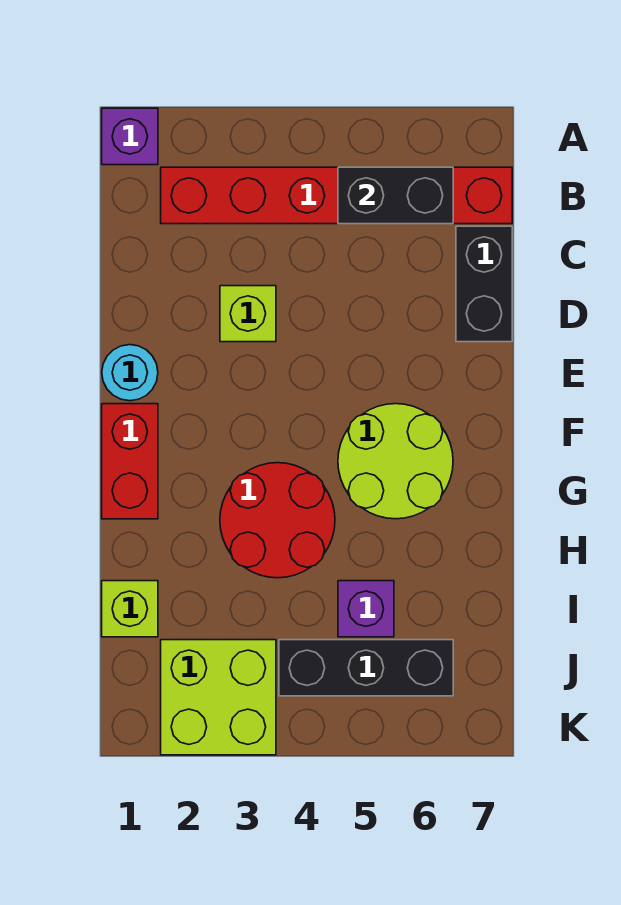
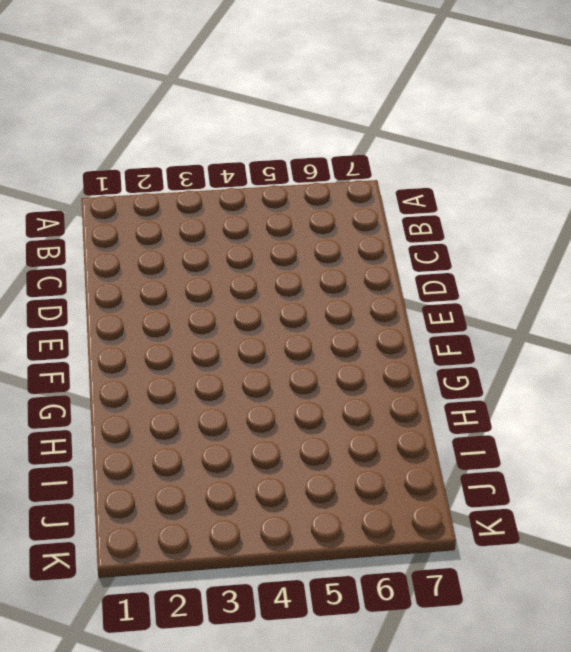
none -> purple brick A1 level 1
none -> red brick B2:B7 level 1
none -> black brick C7:D7 level 1

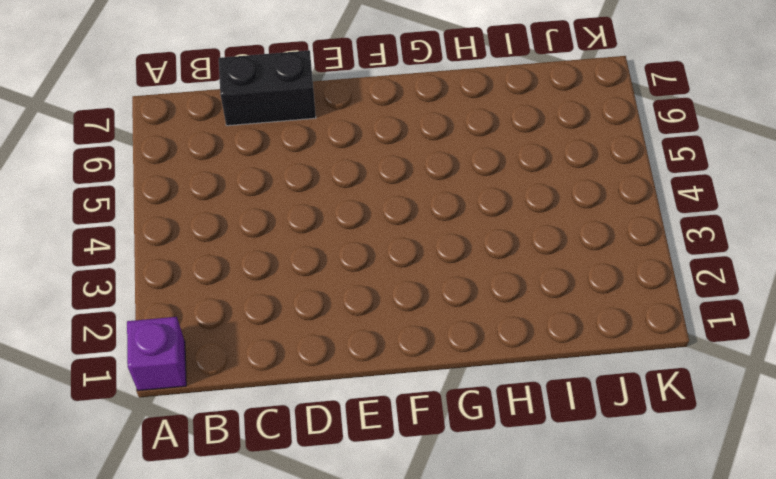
none -> red brick B2:B7 level 1
none -> lime brick D3 level 1
none -> cyan round brick E1 level 1

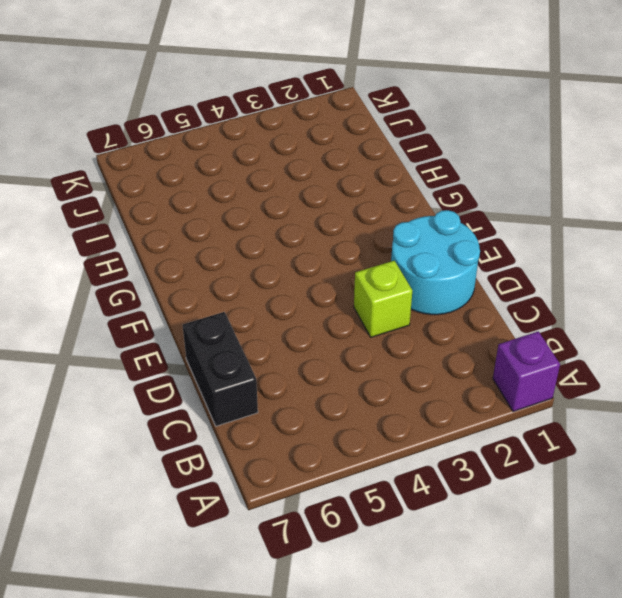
cyan round brick D1:E2 level 1 -> cyan round brick E1 level 1
none -> red brick B2:B7 level 1
none -> red brick F1:G1 level 1
none -> lime round brick F5:G6 level 1

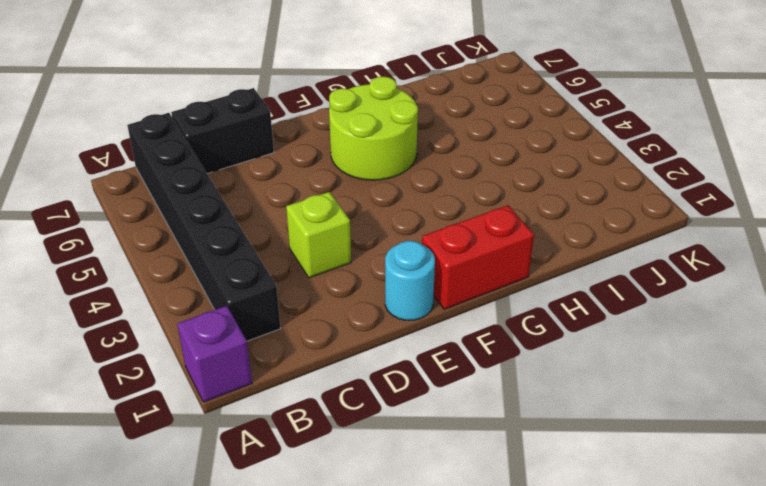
black brick B2:B7 level 1 -> red brick B2:B7 level 1
none -> red round brick G3:H4 level 1
none -> lime brick I1 level 1
none -> purple brick I5 level 1

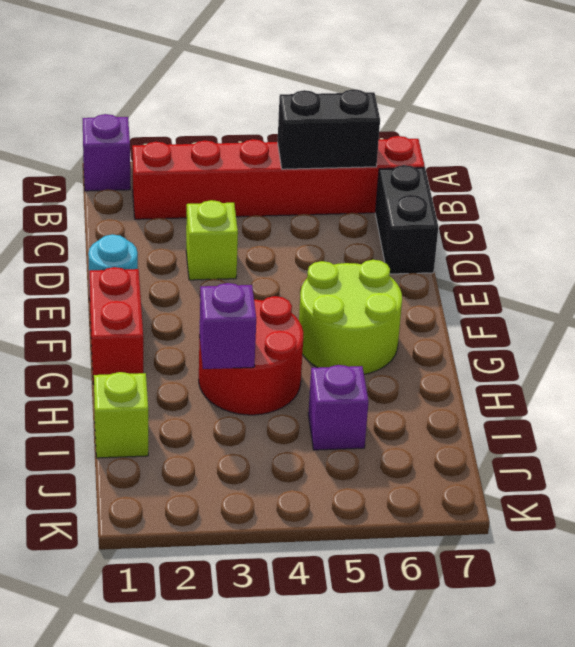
purple brick H3 level 2 -> none
none -> lime brick J2:K3 level 1
none -> black brick J4:J6 level 1

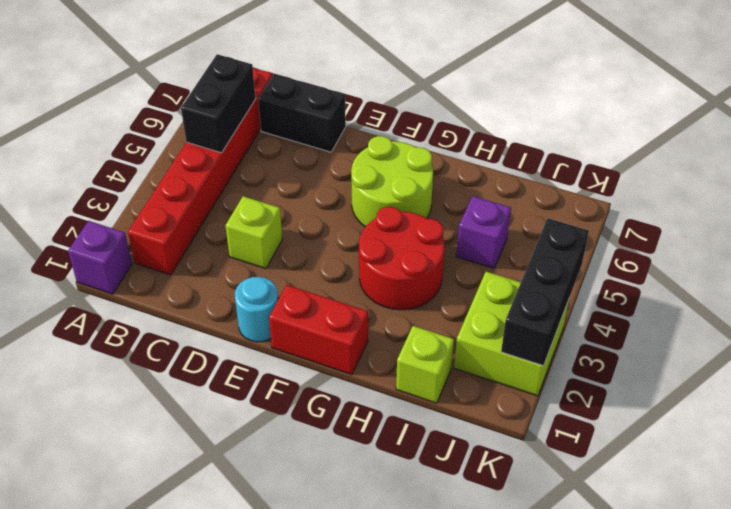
black brick K2:K4 level 2 -> black brick J4:J6 level 1

